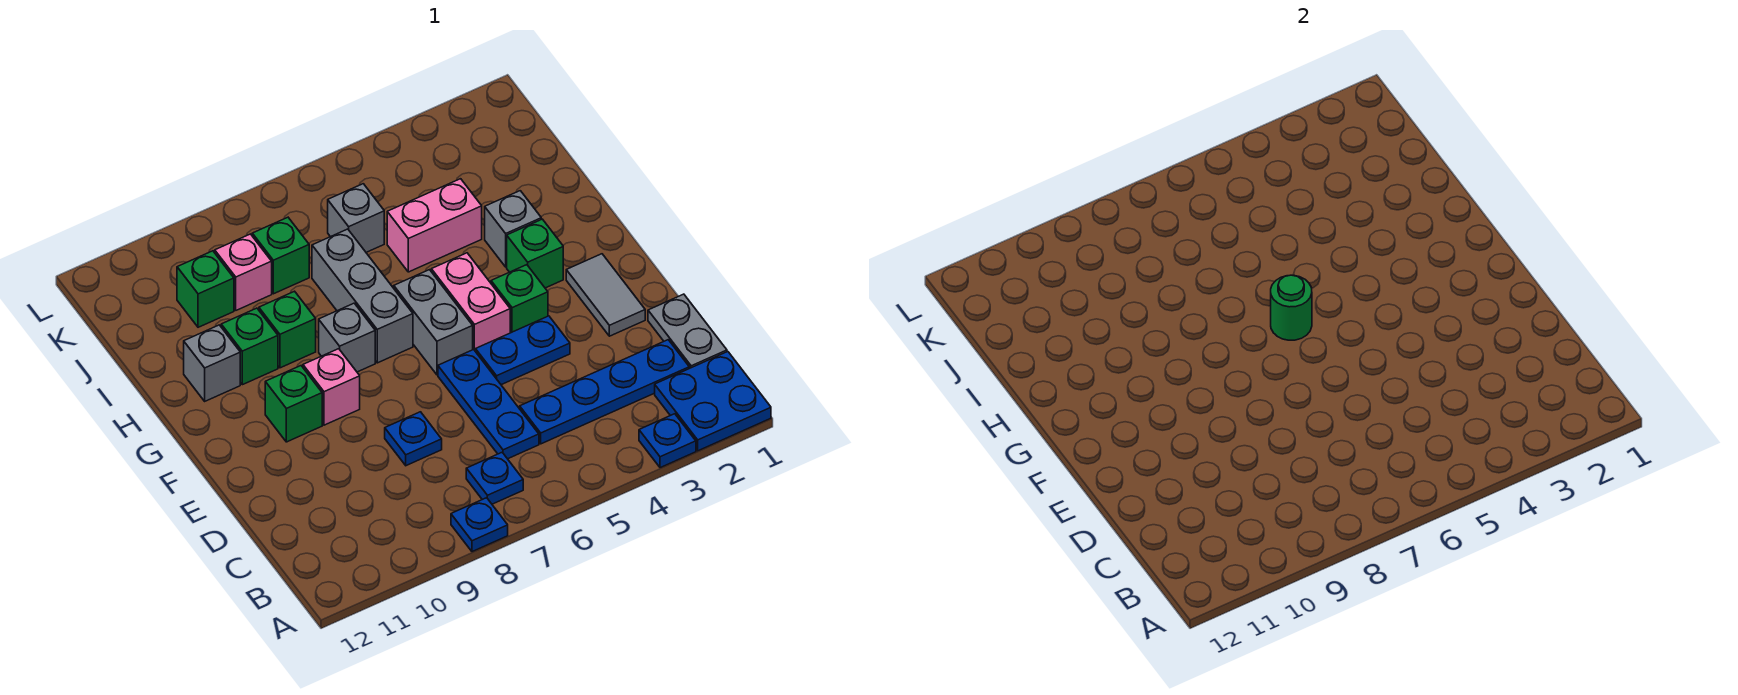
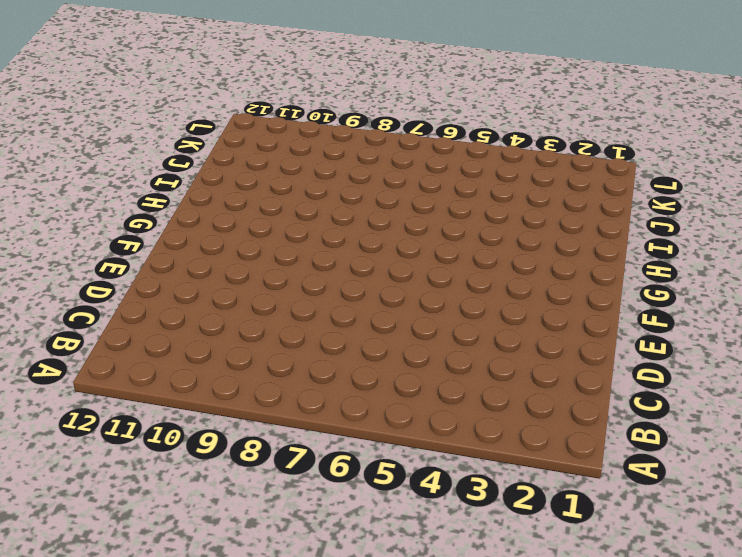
none -> blue plate A1:B2 level 1
none -> blue plate A3 level 1
none -> blue plate A8 level 1

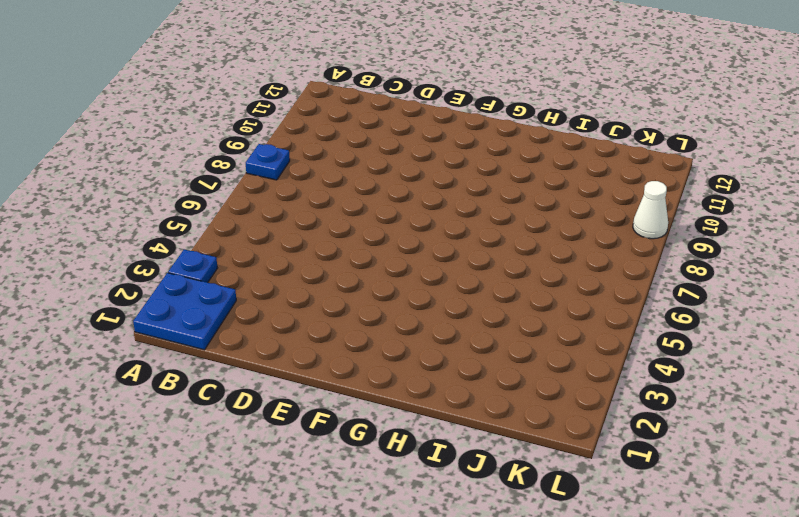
white cone L9 level 1 -> none
none -> blue plate B7 level 1
none -> grey plate C1:D1 level 1
none -> blue plate C2:C5 level 1

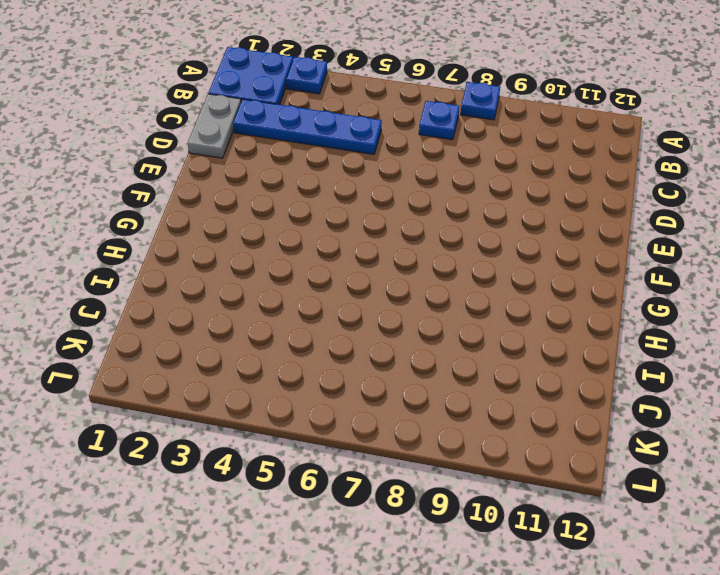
none -> blue plate C6:E6 level 1
none -> blue plate D8 level 1
none -> grey tile E2:F2 level 1

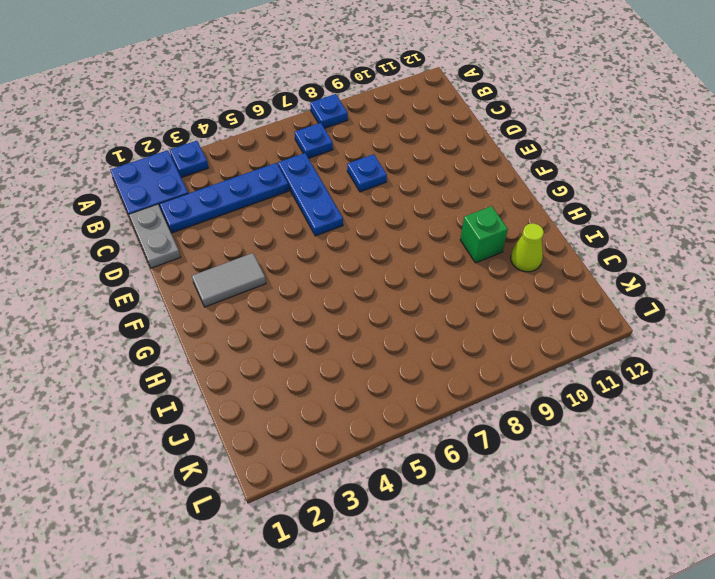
grey tile F2:F3 level 1 -> grey tile E2:F2 level 1
lime cone I11 level 1 -> none
none -> blue plate E4:E5 level 1
none -> green brick F4 level 1
none -> pink brick F5:G5 level 1

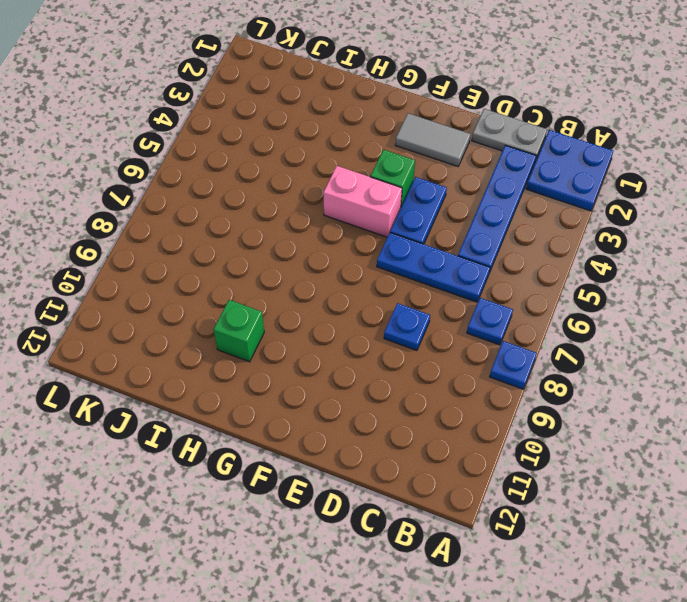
none -> blue plate A3 level 1
none -> grey brick F6:G6 level 1
none -> pink brick F9 level 1

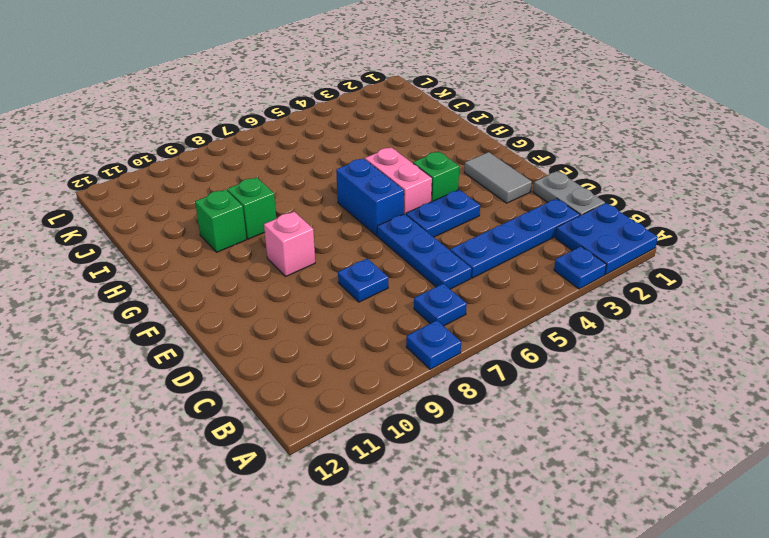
blue brick F6:G6 level 1 -> grey brick F6:G6 level 1
none -> green brick F10 level 1
none -> green brick G3 level 1
none -> grey brick G7:I7 level 1

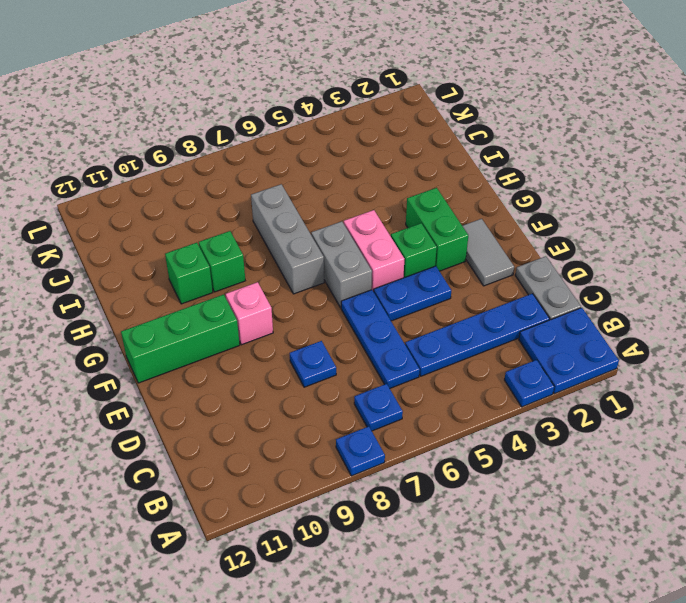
green brick F3:G3 level 1 -> green brick G3 level 1
green brick F10:F12 level 1 -> green brick F10 level 1
none -> grey brick G8 level 1
none -> grey brick H3 level 1
none -> grey brick H11 level 1

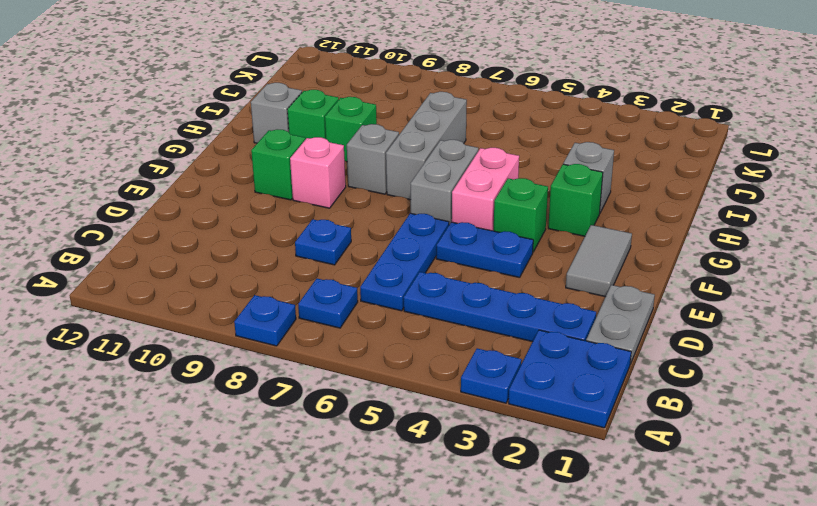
none -> pink brick I4:I5 level 1
none -> grey brick J6 level 1
none -> green brick J8 level 1

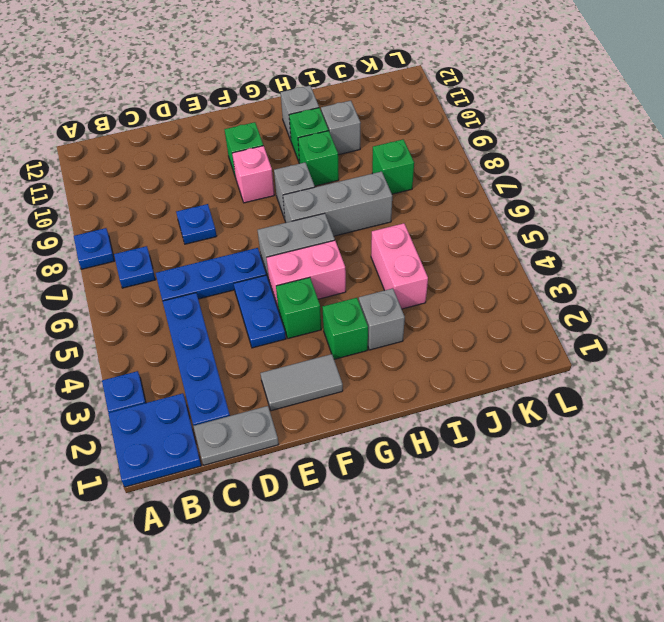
grey brick I10 level 1 -> grey brick J6 level 1
none -> pink brick J9 level 1
none -> green brick J10 level 1
none -> green round brick G6 level 2

